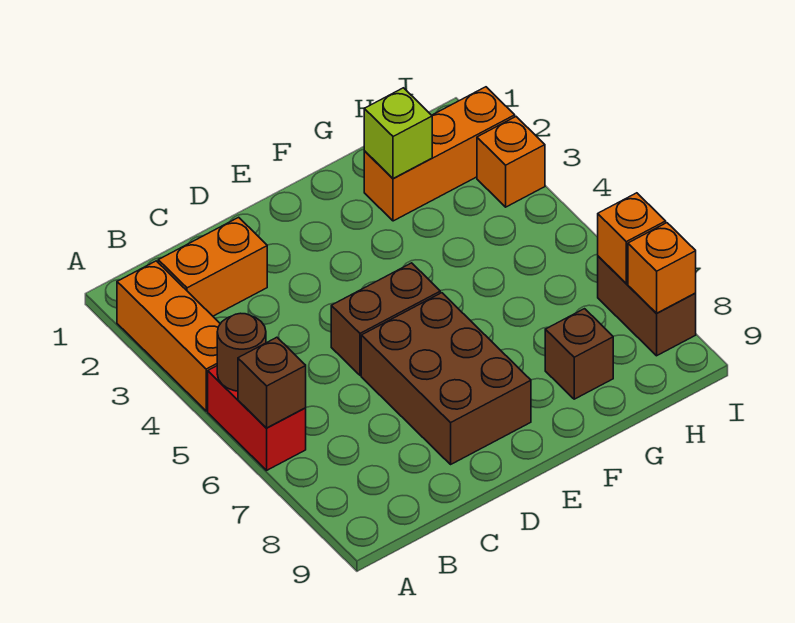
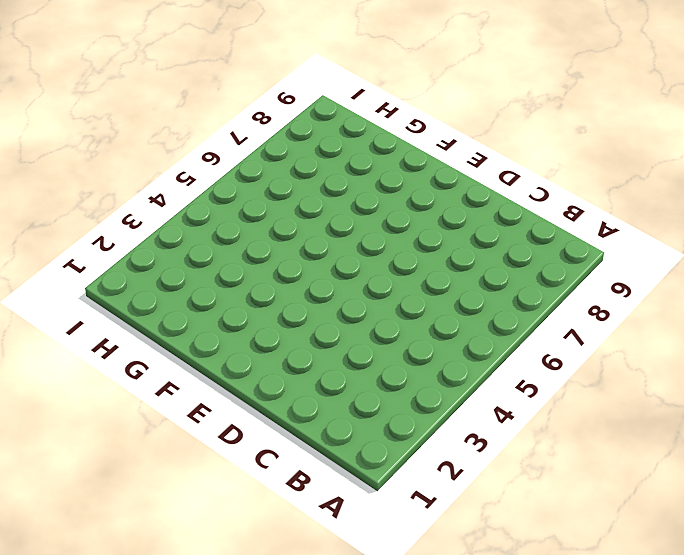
none -> orange brick A2:A4 level 1
none -> red brick A5:A6 level 1
none -> orange brick B2:C2 level 1

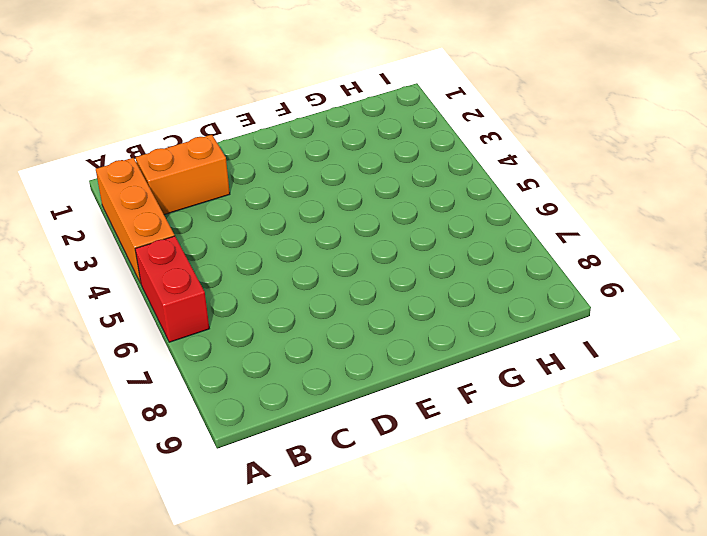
none -> brown brick D5:E5 level 1
none -> brown brick D6:E8 level 1
none -> orange brick G2:I2 level 1

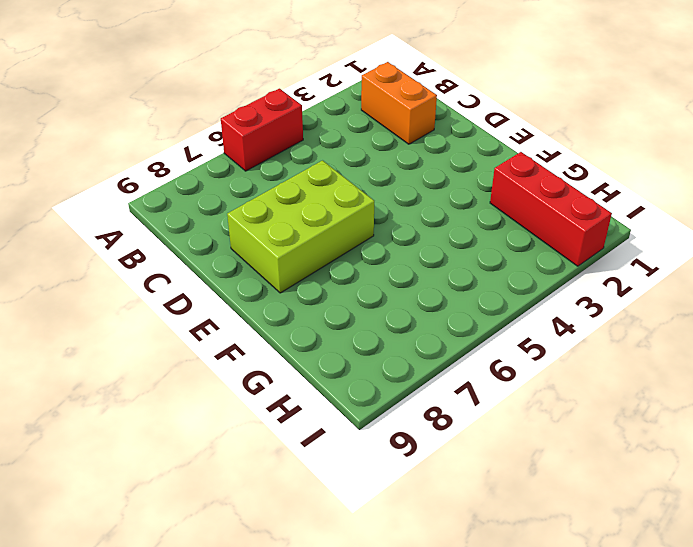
lime brick D6:E8 level 1 -> brown brick D6:E8 level 1
red brick G2:I2 level 1 -> orange brick G2:I2 level 1
none -> orange brick A2:A4 level 1
none -> brown brick D5:E5 level 1
none -> brown brick G8 level 1

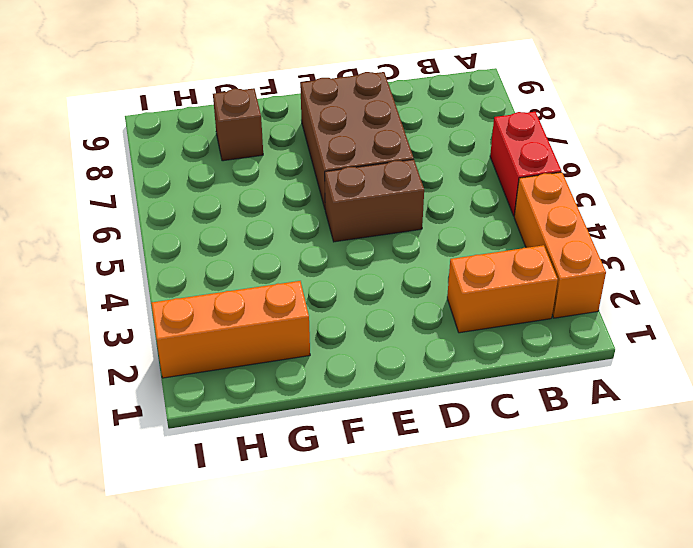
none -> orange brick I3 level 1
none -> brown brick I7:I8 level 1
none -> brown round brick A5 level 2

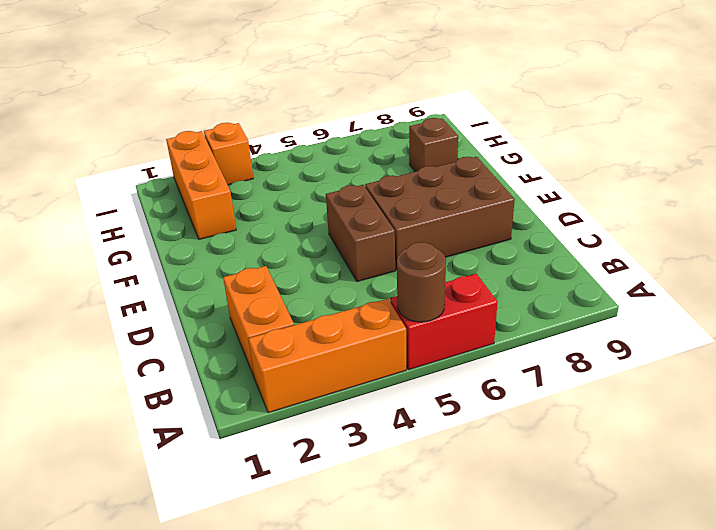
none -> brown brick I7:I8 level 1
none -> brown brick A6 level 2
none -> lime brick G2 level 2

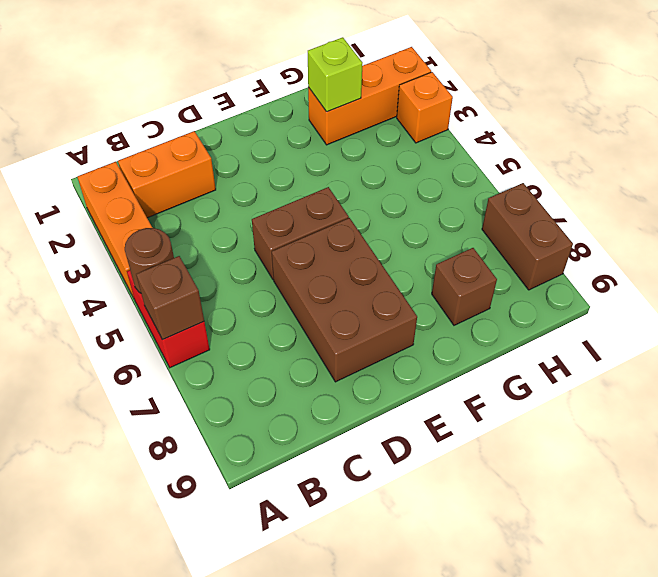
none -> orange brick I7 level 2
none -> orange brick I8 level 2

